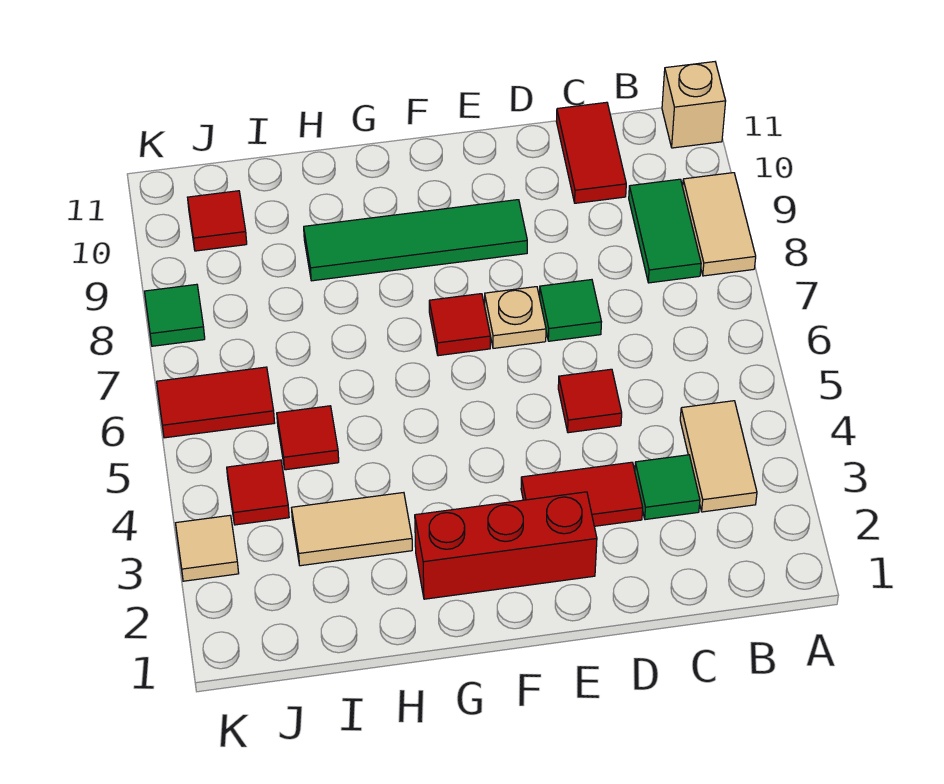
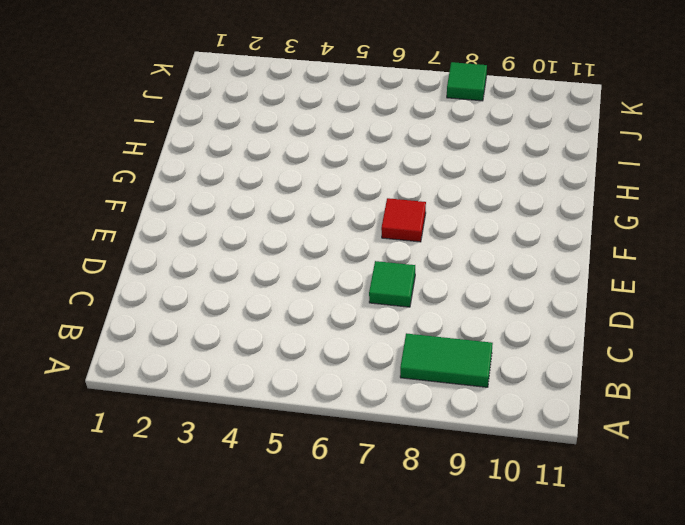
none -> tan tile A8:A9 level 1
none -> tan brick A11 level 1
none -> tan tile B3:B4 level 1

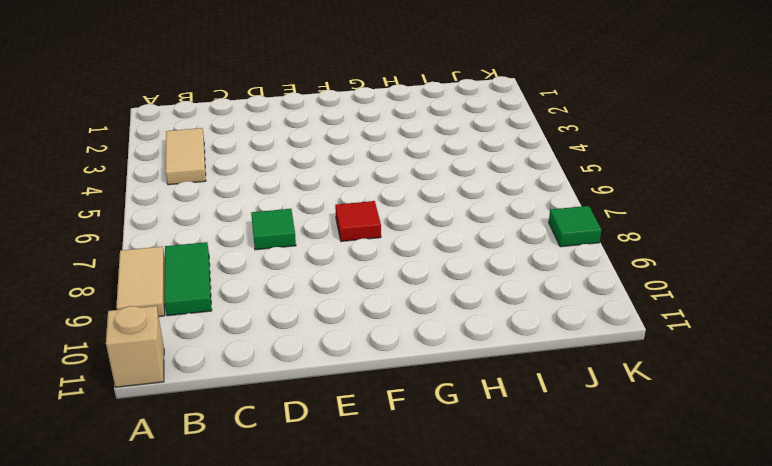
none -> green tile C3 level 1
none -> red tile C10:C11 level 1
none -> red tile D3:E3 level 1

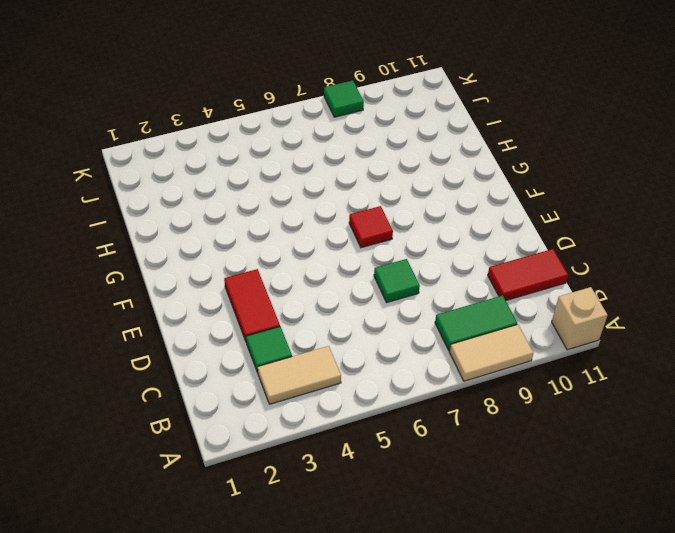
none -> red tile D5 level 1
none -> red brick E2:G2 level 1
none -> tan plate E7 level 1

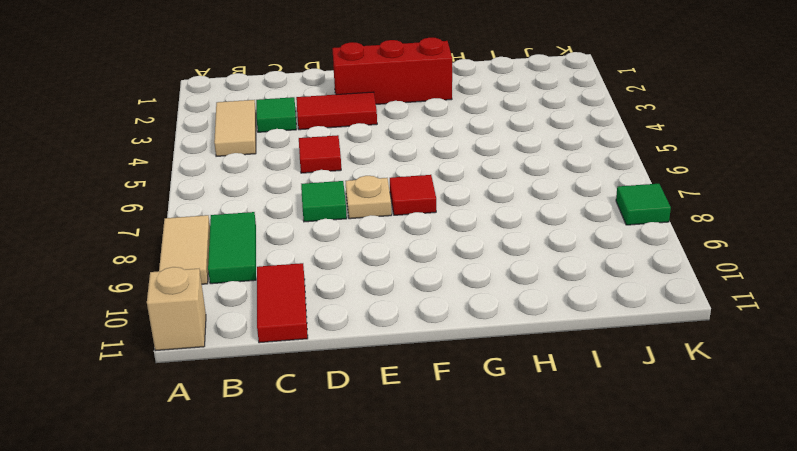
none -> green tile E9:H9 level 1
none -> tan tile H3:I3 level 1
none -> red tile I5 level 1

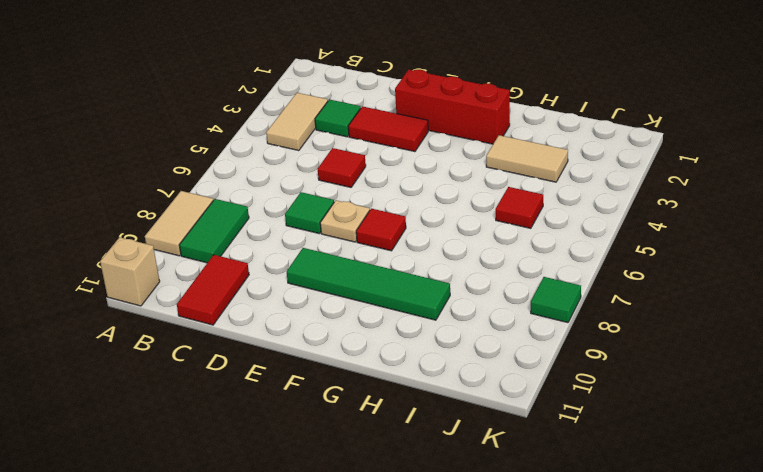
none -> red tile J4 level 1
none -> red tile J6:K6 level 1
none -> red tile J10 level 1

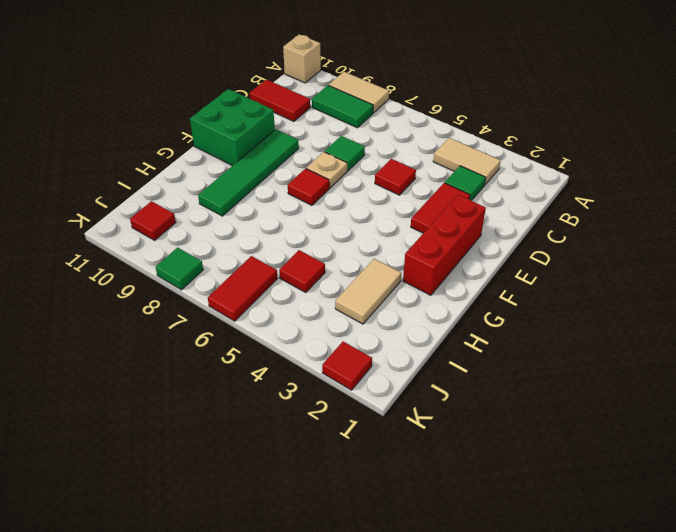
green brick E10:F11 level 1 -> none
red tile K2 level 1 -> red tile J4 level 1
none -> tan tile K3 level 1

